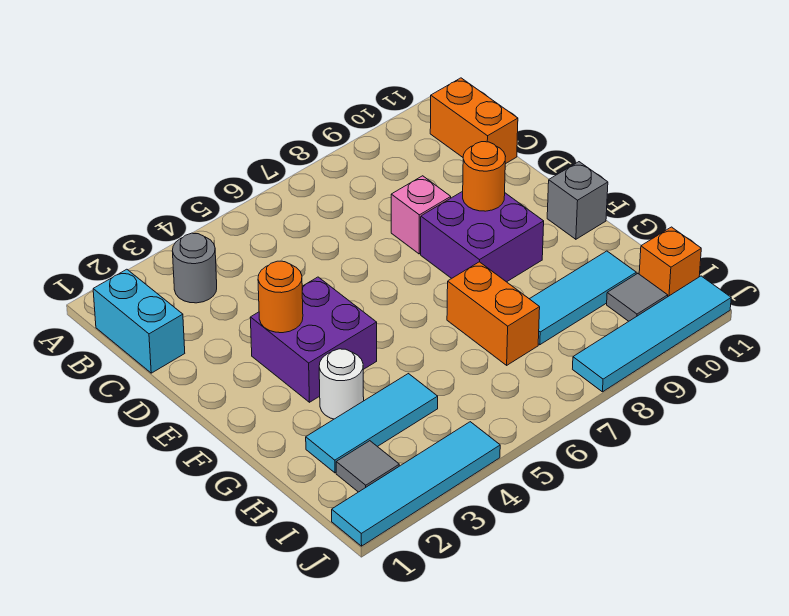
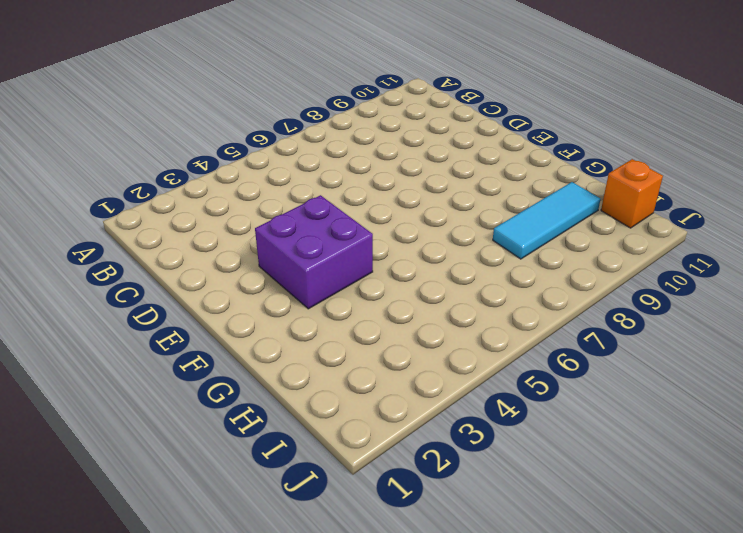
none -> cyan brick B1:C1 level 1
none -> grey round brick B3 level 1
none -> orange brick B11:C11 level 1

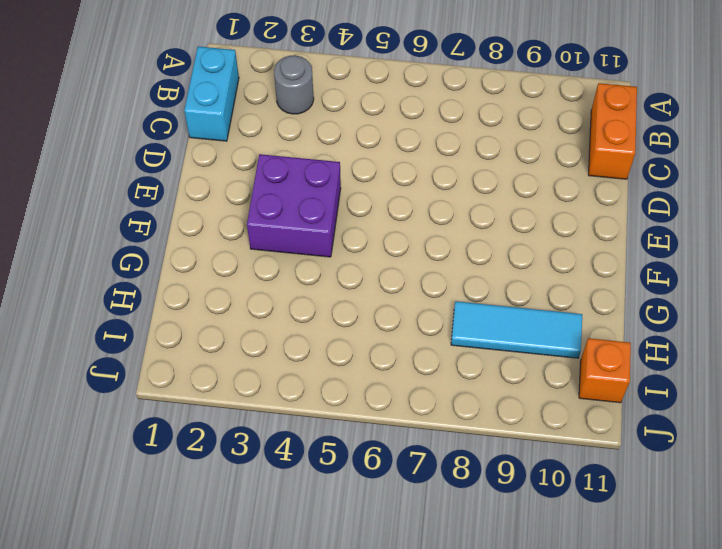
none -> pink brick D8 level 1
none -> purple brick E8:F9 level 1
none -> grey brick F11 level 1

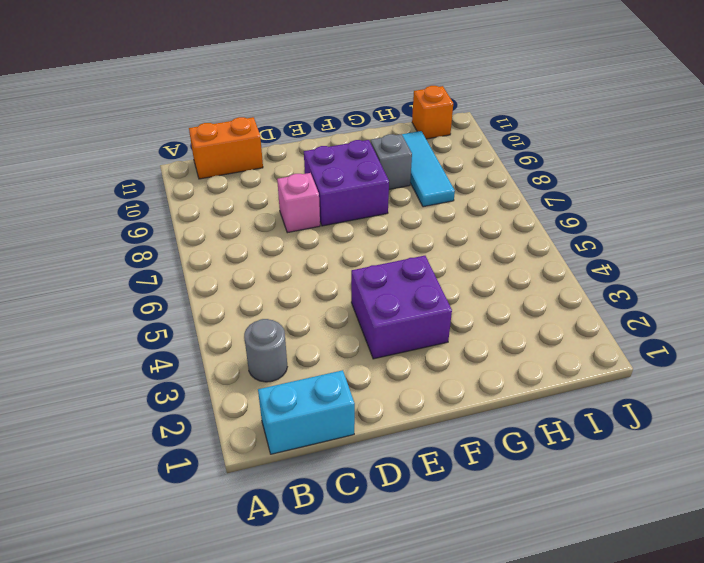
grey brick G9 level 1 -> grey brick F11 level 1
none -> white round brick G3 level 1
none -> orange brick G7:H7 level 1
none -> cyan tile H2:H4 level 1

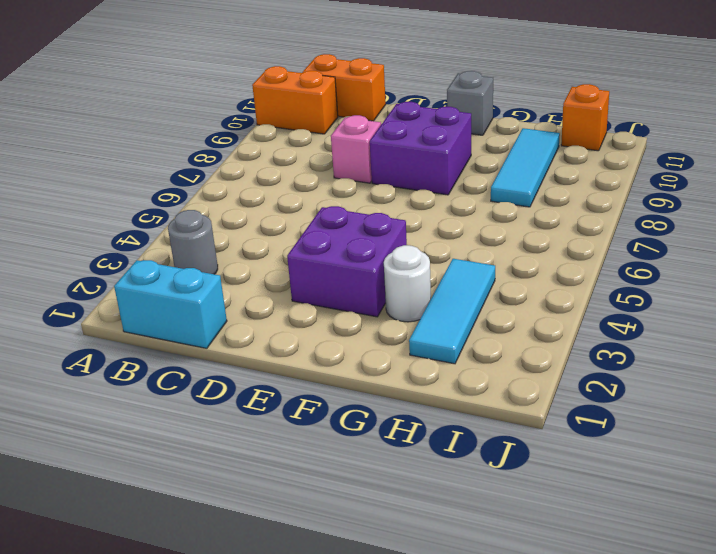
orange brick A10:B10 level 1 -> orange brick G7:H7 level 1
none -> grey tile I2 level 1
none -> grey tile I10 level 1
none -> cyan tile J1:J4 level 1

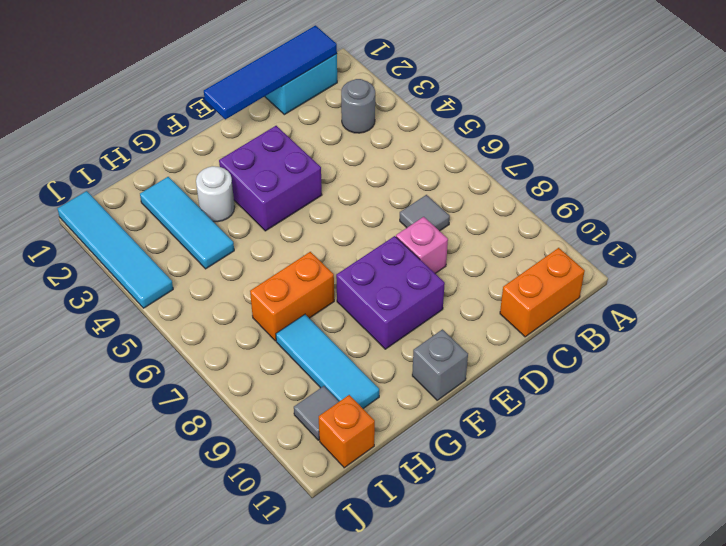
blue tile B1:E1 level 2 -> none
grey tile C7 level 1 -> grey tile I2 level 1
none -> cyan tile J8:J11 level 1
none -> orange round brick E3 level 2
none -> orange round brick E9 level 2

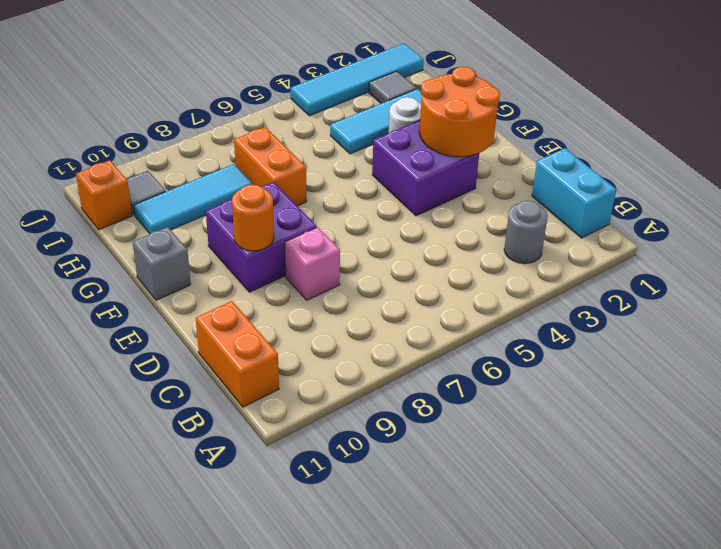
orange round brick E2:F3 level 2 -> orange round brick E3 level 2
none -> cyan tile J8:J11 level 1

